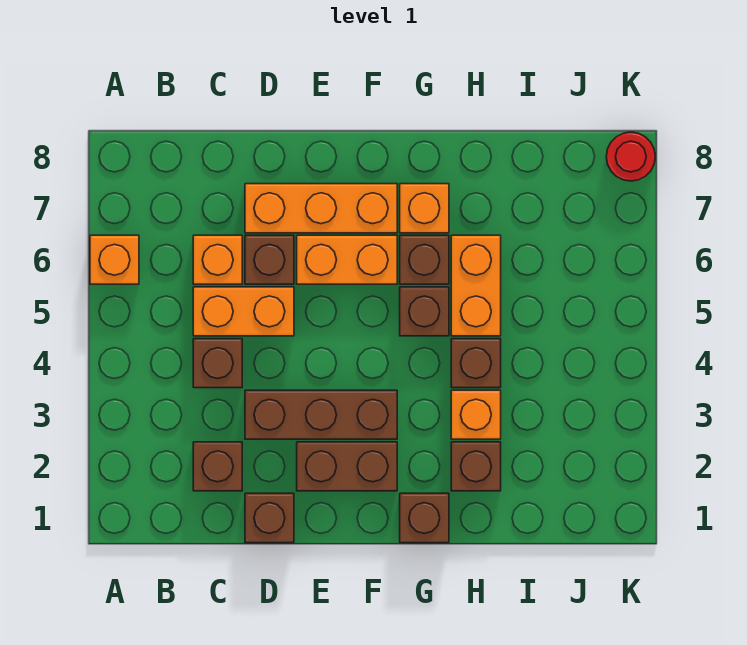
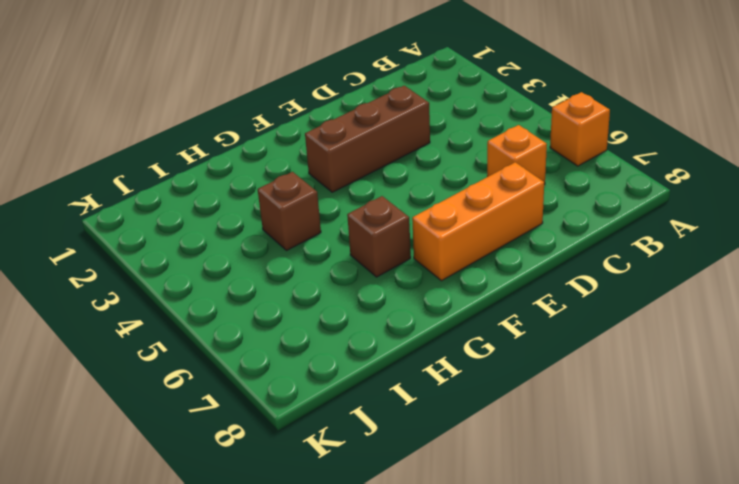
none -> brown brick C2 level 1
none -> brown brick C4 level 1
none -> orange brick C5:D5 level 1

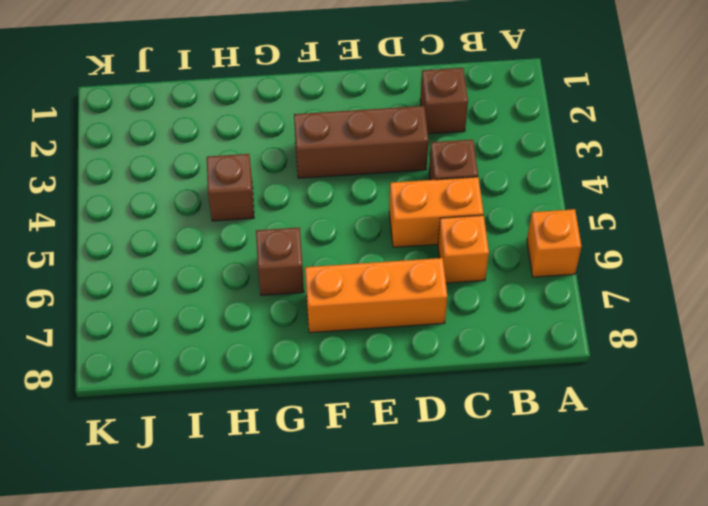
none -> brown brick D1 level 1
none -> brown brick D6 level 1
none -> brown brick E2:F2 level 1

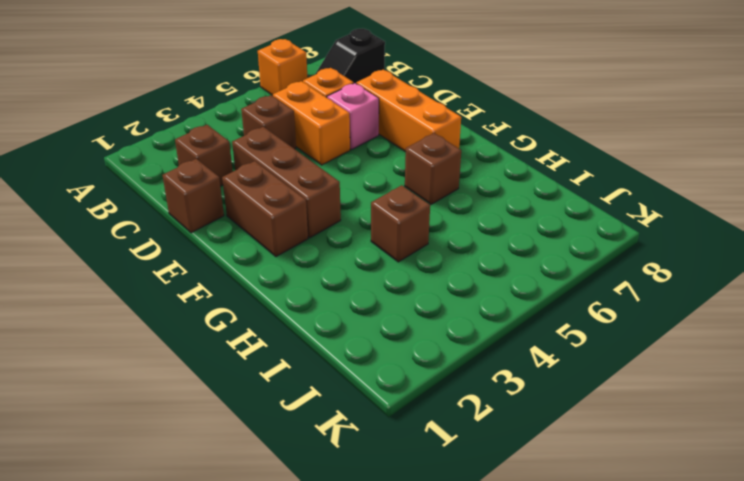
black slope B7:B8 level 1 top 8 -> none
pink brick D6 level 1 -> brown brick D6 level 1
none -> orange brick E6:F6 level 1
none -> brown brick G1 level 1
none -> brown brick G5 level 1

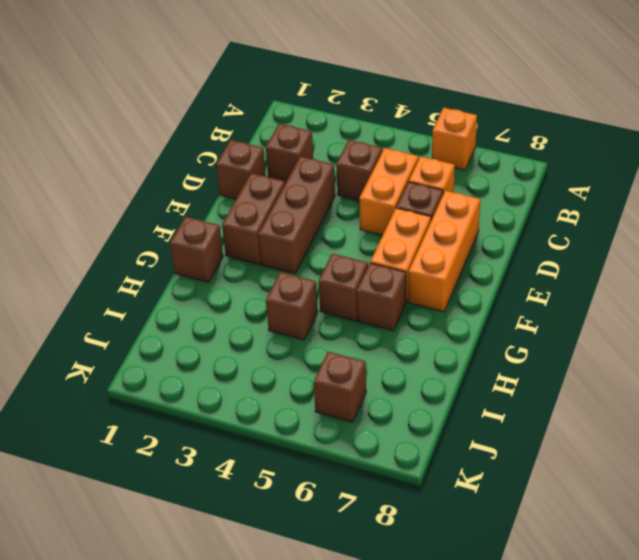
brown brick J6 level 1 -> brown brick H2 level 1
none -> orange brick G7 level 1
none -> orange brick H3 level 1
none -> orange brick H5:H6 level 1

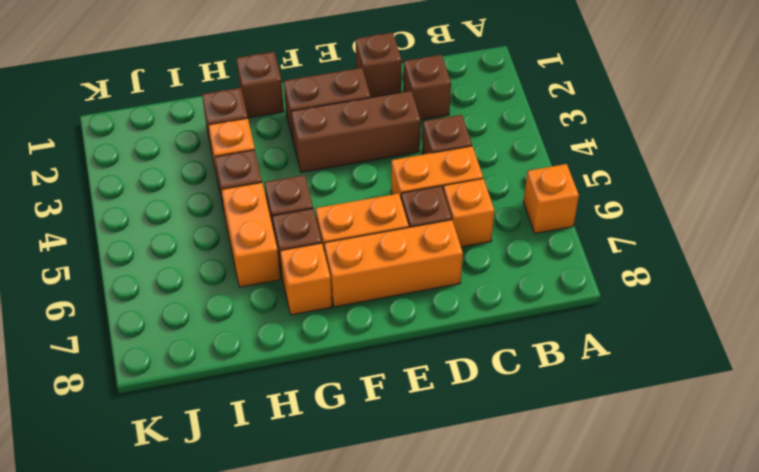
none -> red round brick K8 level 1

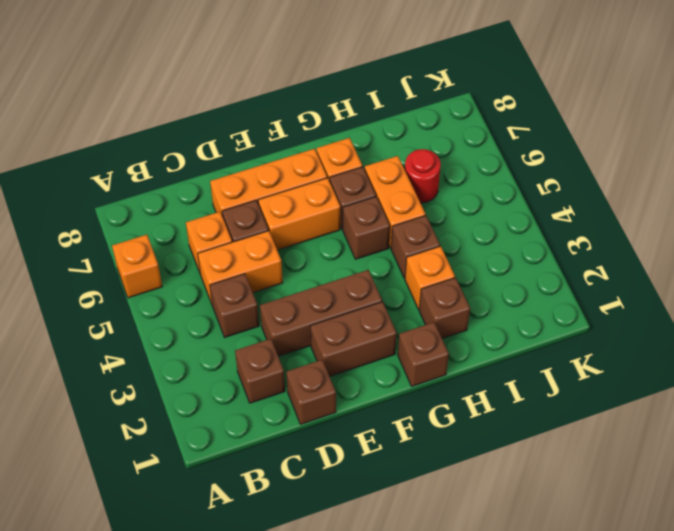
red round brick I6 level 1 -> red round brick K8 level 1

